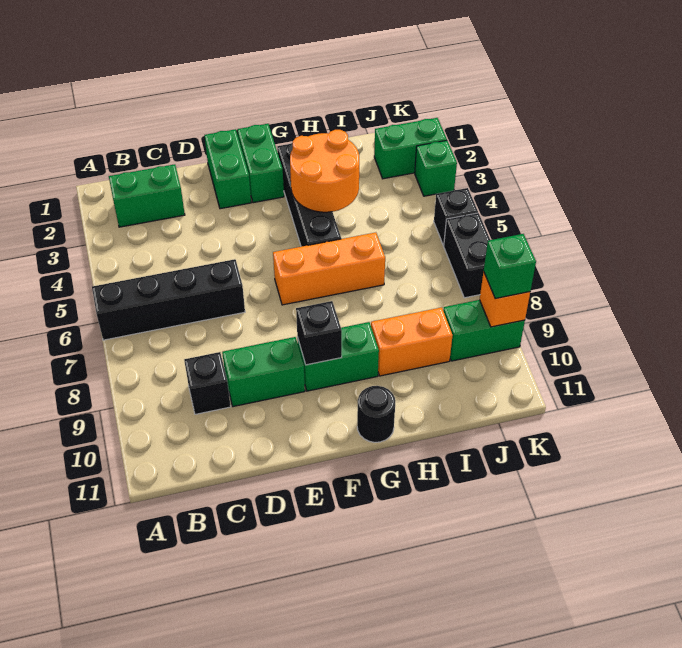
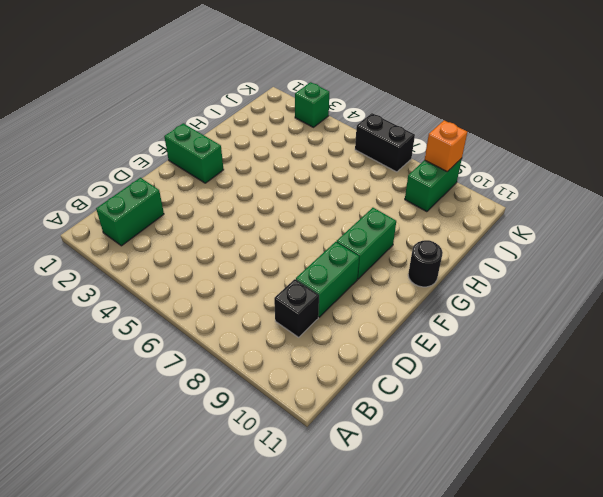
none -> black brick A6:D6 level 1
none -> green brick E1:E2 level 1
none -> orange brick F6:H6 level 1

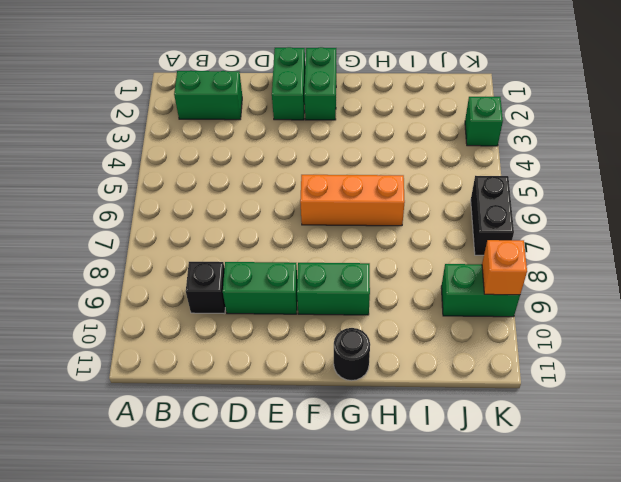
none -> black brick A6:D6 level 1
none -> black brick G2:G5 level 1
none -> orange brick H9:I9 level 1

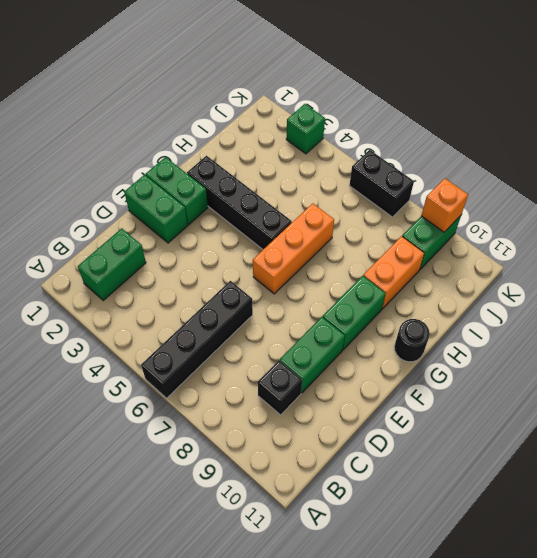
none -> green brick J2:K2 level 1
none -> black brick K5 level 1
none -> black brick F9 level 2

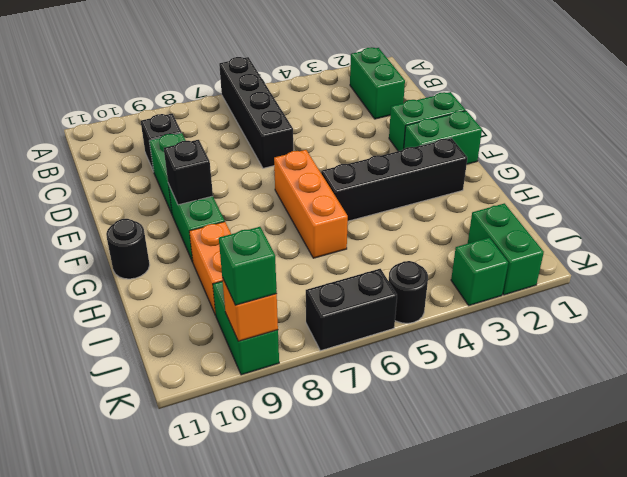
black round brick K5 level 1 -> black brick K5 level 1
none -> orange round brick G3:H4 level 2

